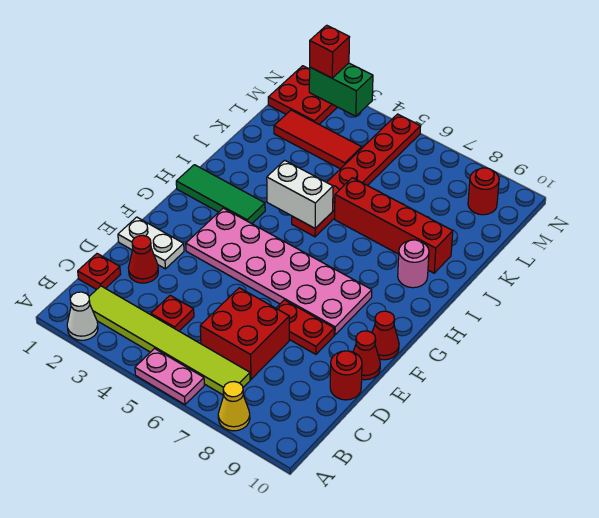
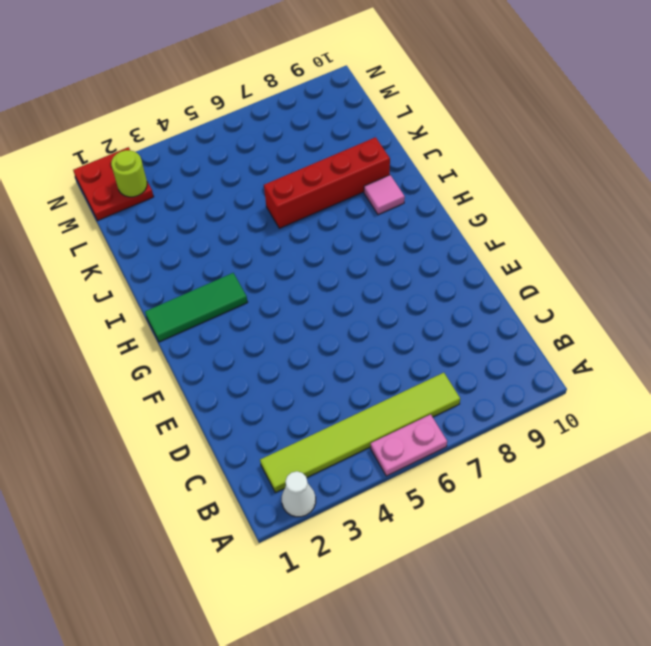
pink tile I9 level 1 -> pink round brick I9 level 1
lime round brick M2 level 2 -> none
none -> yellow cone A8 level 1
none -> red plate C1 level 1
none -> red plate C4 level 1

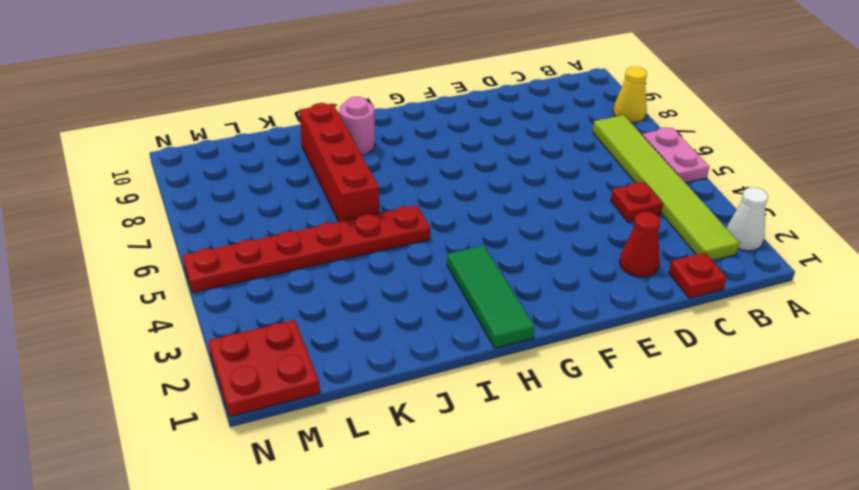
none -> red brick C6:D7 level 1
none -> red round brick D10 level 1
none -> white plate E1:E2 level 1

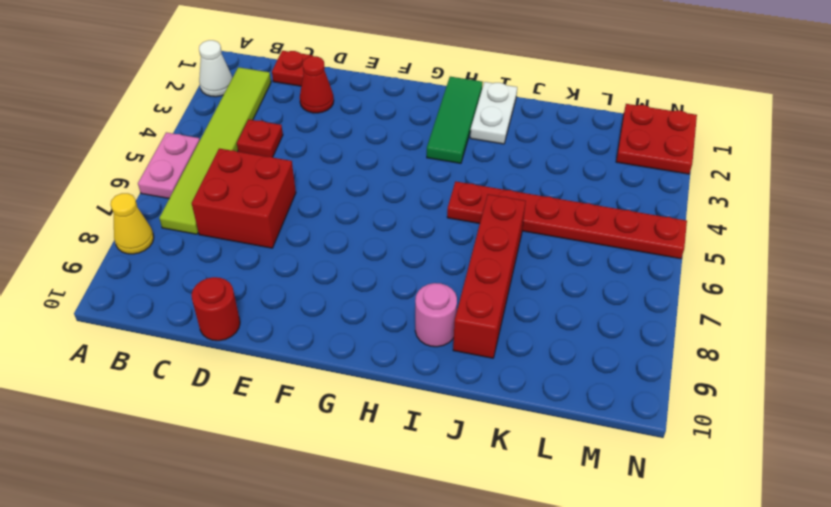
white plate I1:I2 level 1 -> white plate E1:E2 level 1
none -> red plate E7:E8 level 1
none -> red cone E10 level 1
none -> pink plate F3:G8 level 1

